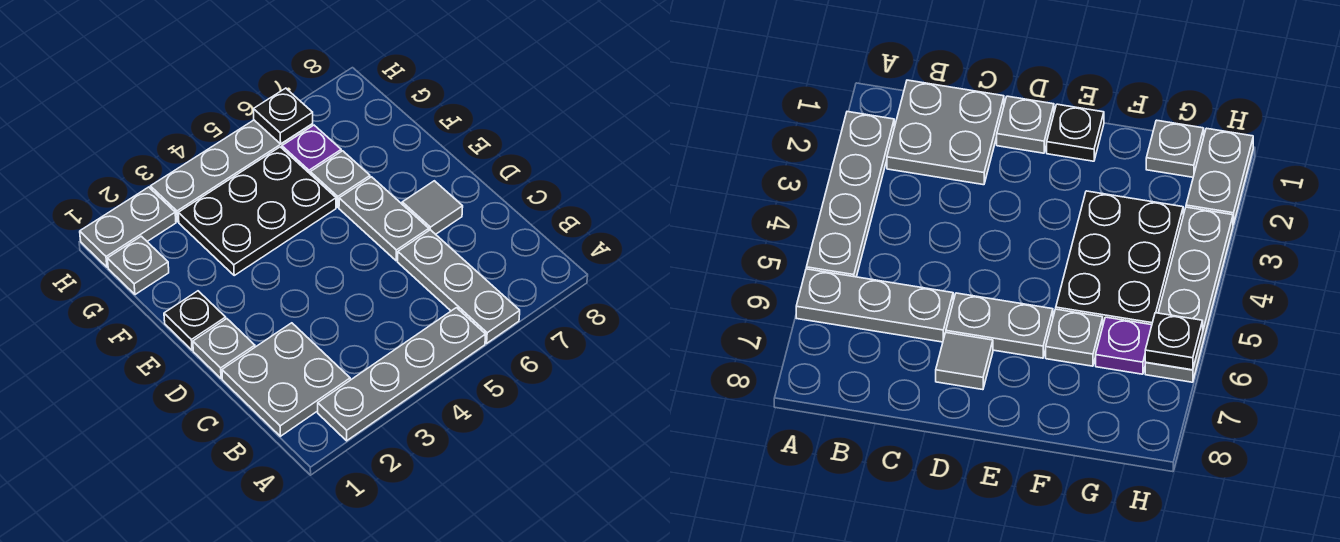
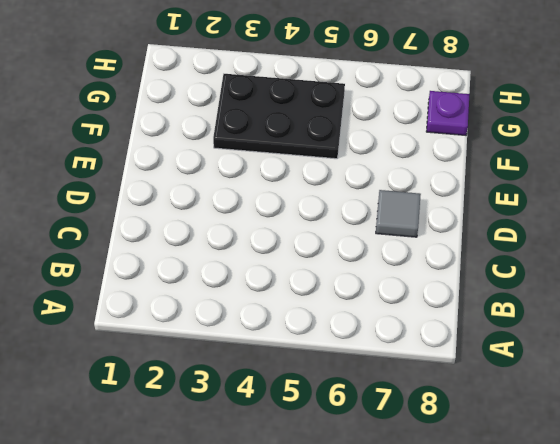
purple plate G8 level 1 -> purple plate G6 level 1
none -> grey plate A2:A5 level 1
none -> grey plate A6:C6 level 1
none -> grey plate B1:C2 level 1

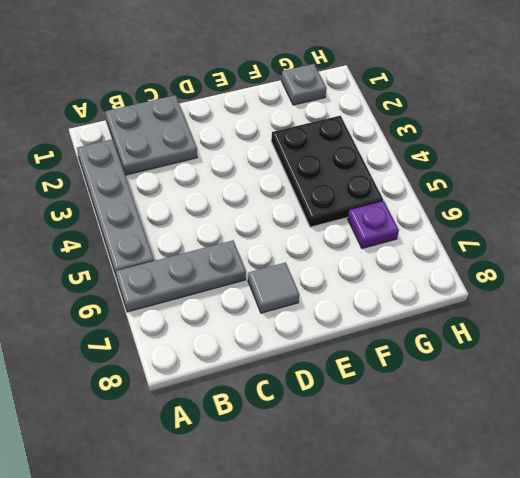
none -> grey plate D1 level 1
none -> grey plate D6:E6 level 1
none -> black plate E1 level 1

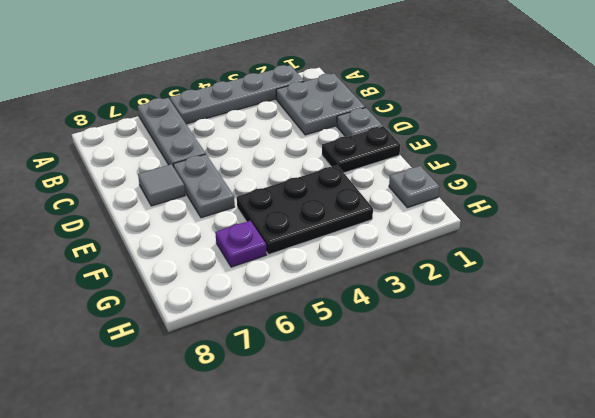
black plate E1:E2 level 1 -> black plate E1 level 1
none -> grey plate F6 level 1
none -> grey plate H1:H2 level 1
none -> grey plate H3:H6 level 1

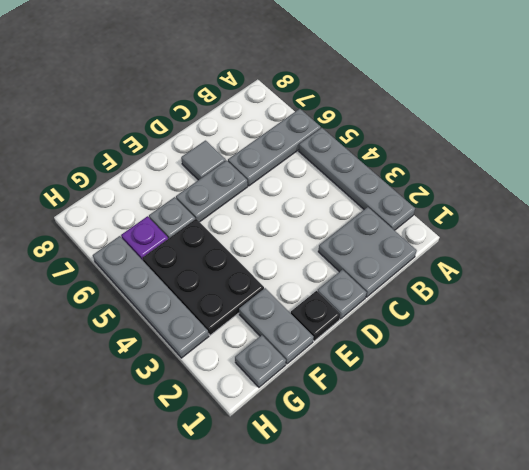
grey plate F1:F2 level 1 -> grey plate H1:H2 level 1
none -> black plate H6 level 2

